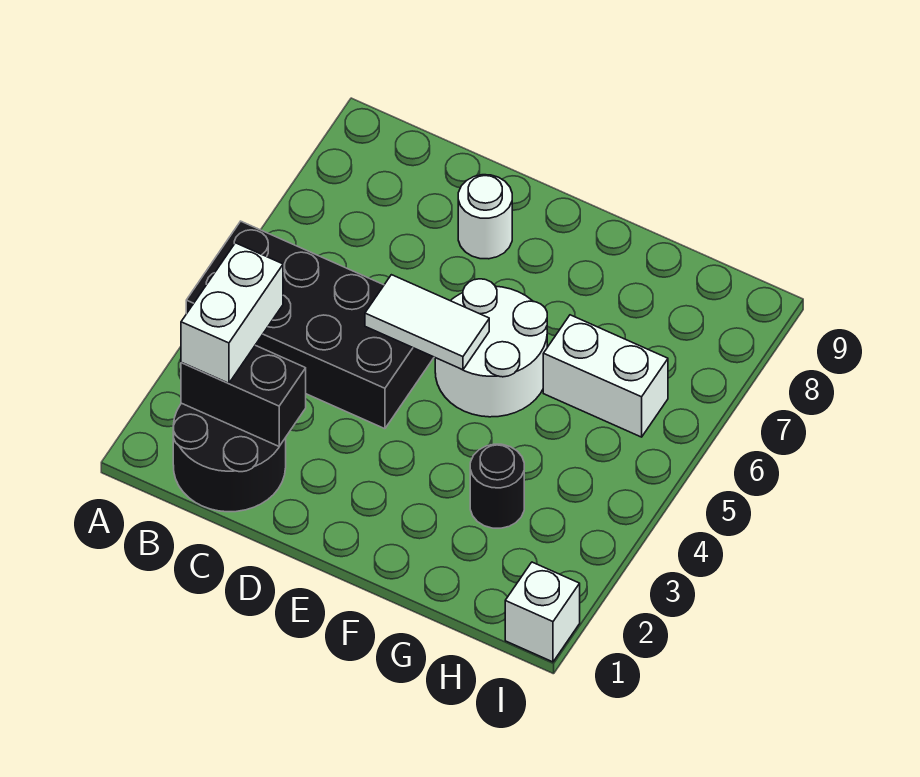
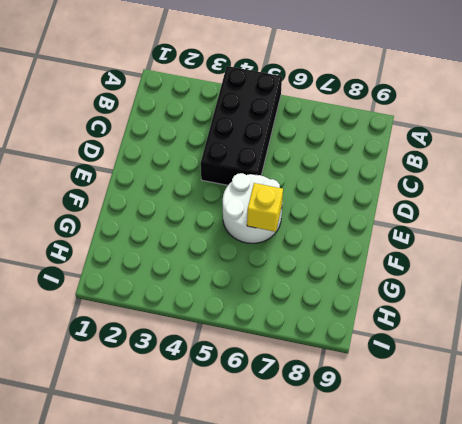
yellow brick F6 level 2 -> none
none -> black round brick B1:C2 level 1
none -> white round brick D8 level 1

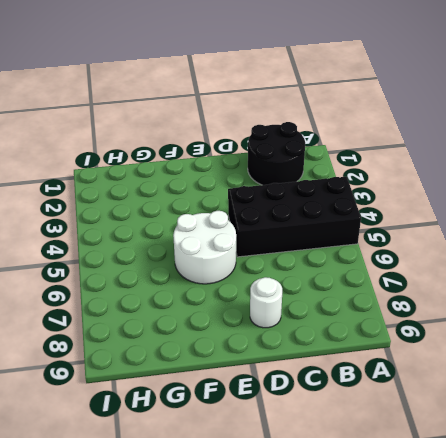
none -> black round brick G3 level 1
none -> white brick G6:H6 level 1

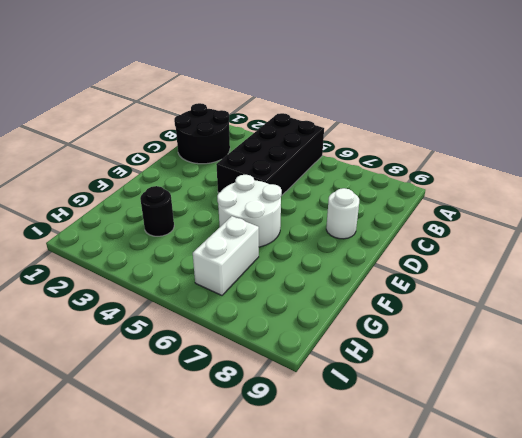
none -> white brick I1 level 1
none -> black brick B2:C2 level 2

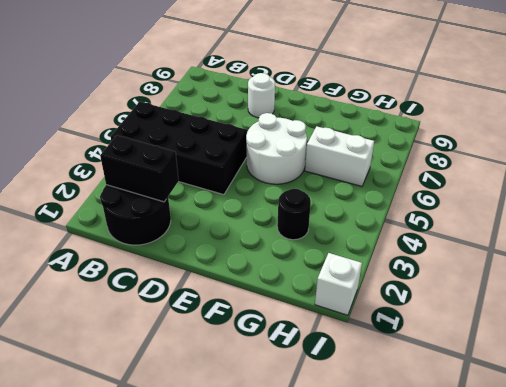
none -> white tile D5:E5 level 2
none -> white brick B2:B3 level 3

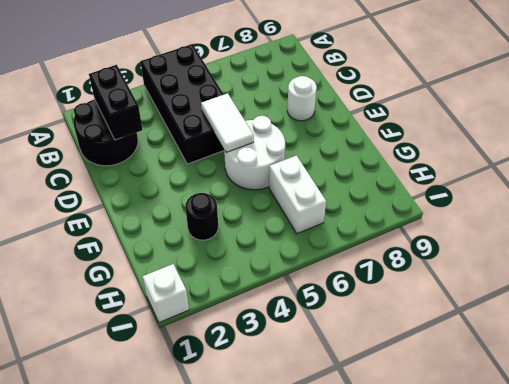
none -> white brick B2:B3 level 3

